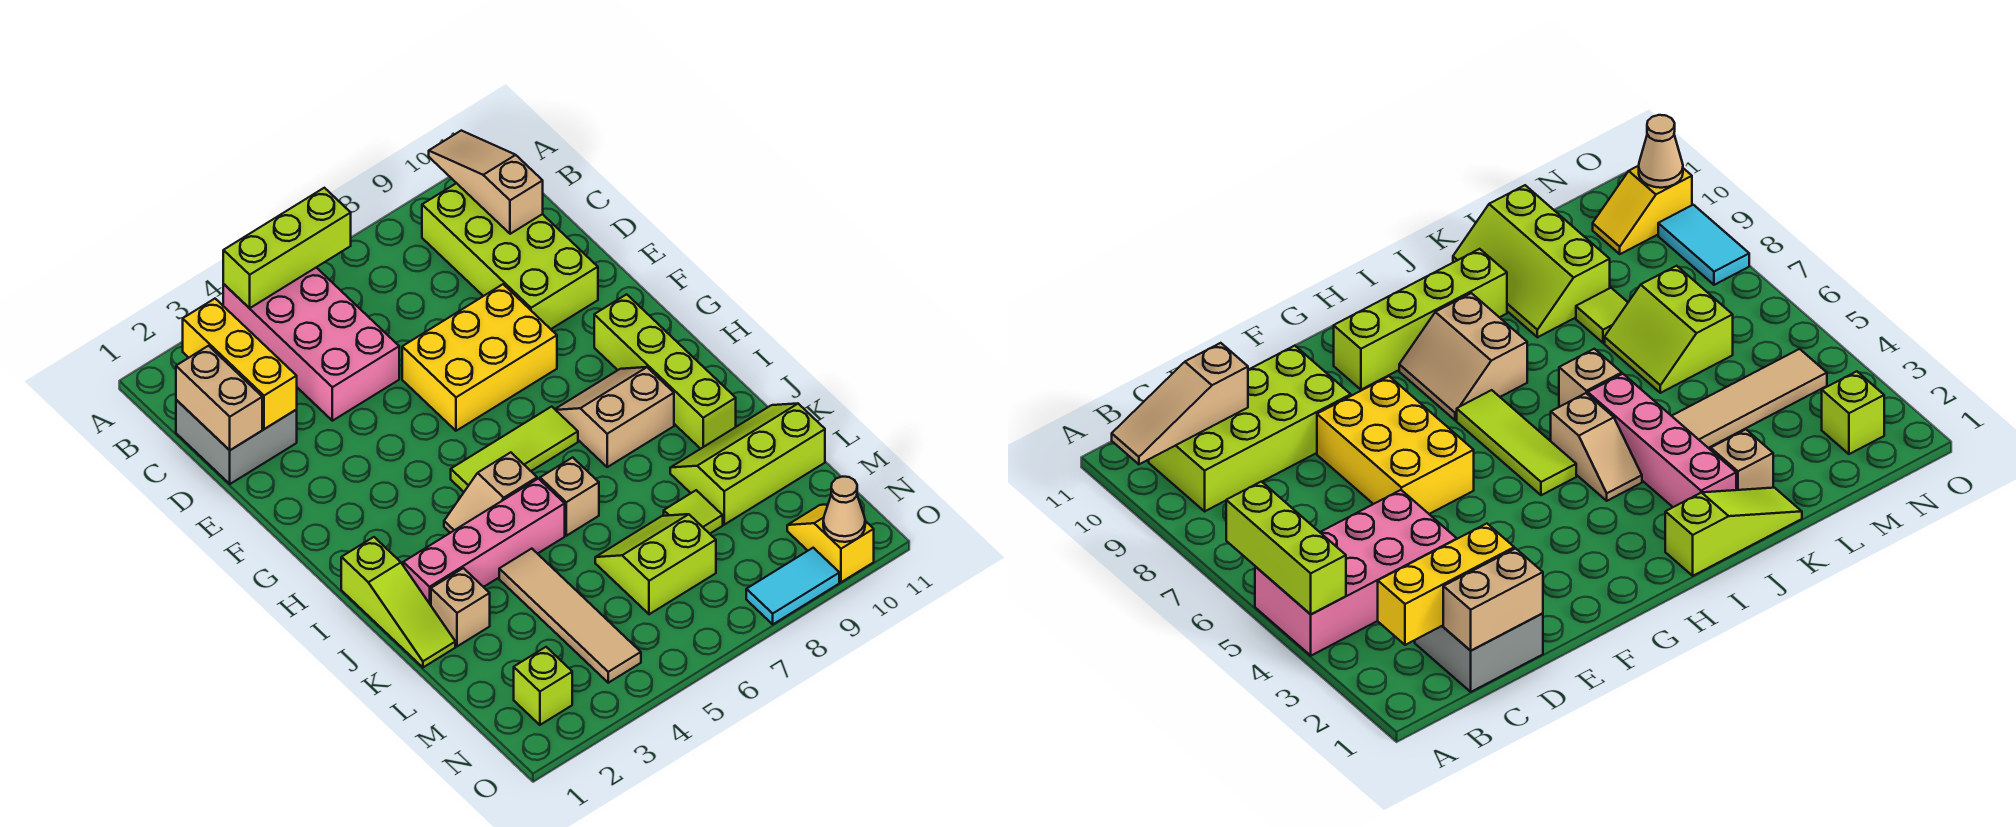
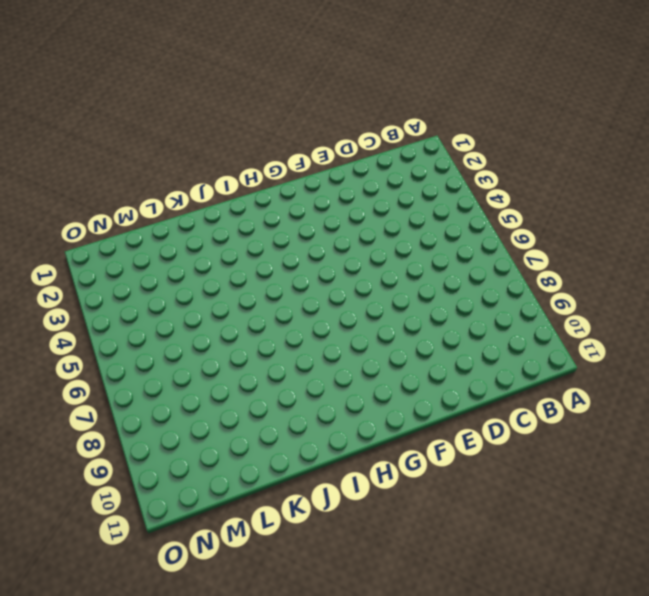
none -> pink brick A4:D5 level 1
none -> lime brick B9:E10 level 1
none -> grey brick C1:D2 level 1

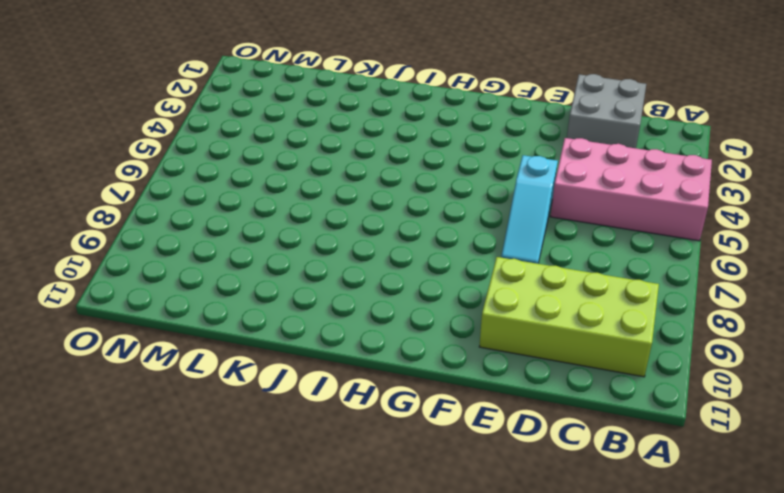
cyan slope E5:E7 level 1 top 5 -> yellow brick E6:F8 level 1
none -> lime brick G10:J10 level 1
none -> lime tile H5:H7 level 1
none -> tan slope H8:I9 level 1 top I

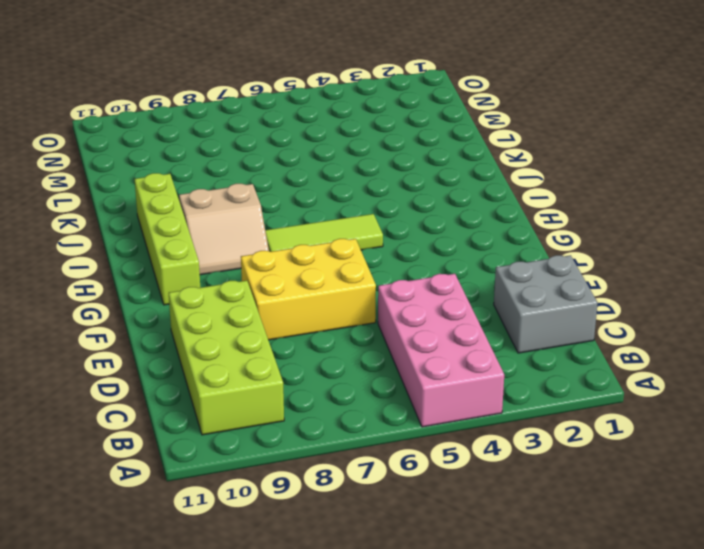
none -> lime slope I1:K1 level 1 top I
none -> tan slope I4:I5 level 1 top 5
none -> pink brick J2:J5 level 1

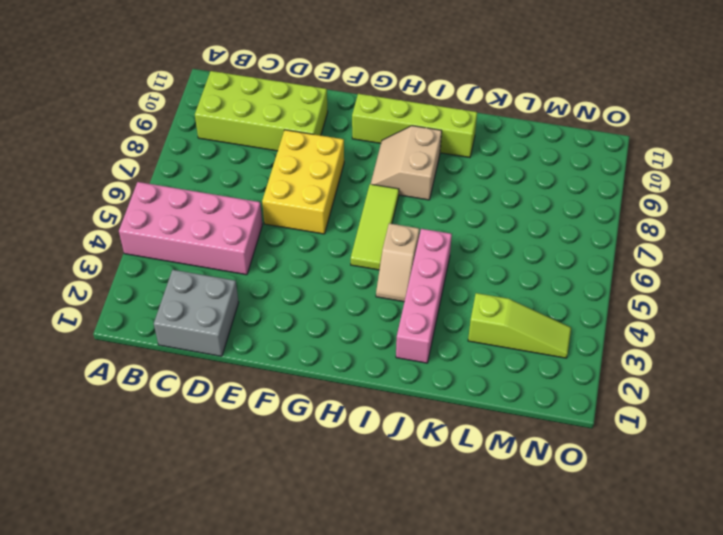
lime slope L3:N3 level 1 top L -> lime slope I1:K1 level 1 top I
none -> tan brick J6 level 1
none -> tan brick K2 level 1
none -> tan tile K4:N4 level 1

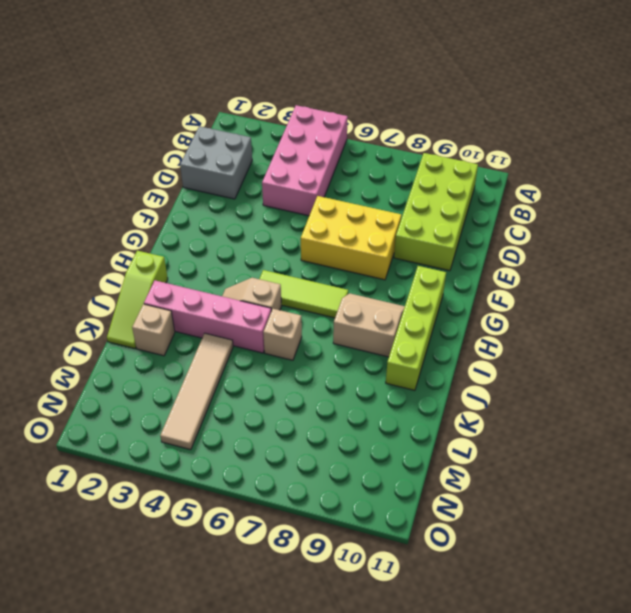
none -> lime slope K9:L11 level 1 top L
none -> lime slope L6:M7 level 1 top M
none -> lime tile L8 level 1

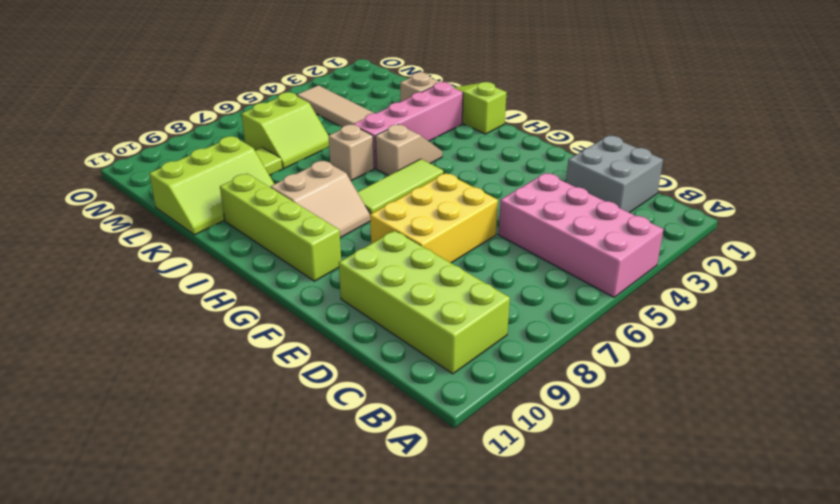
none -> lime brick N2 level 1
none -> yellow slope N10:O10 level 1 top O
none -> cyan tile O8:O9 level 1

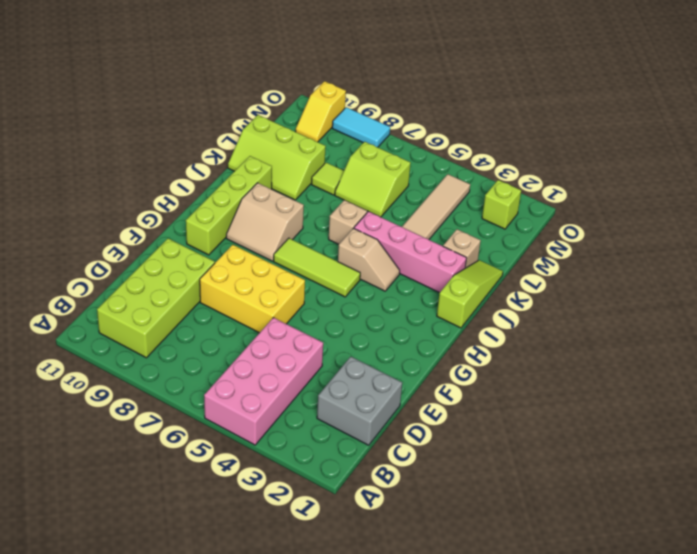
none -> lime brick A4:A6 level 2
none -> tan slope A10:C10 level 2 top C
none -> yellow brick B2:D2 level 2

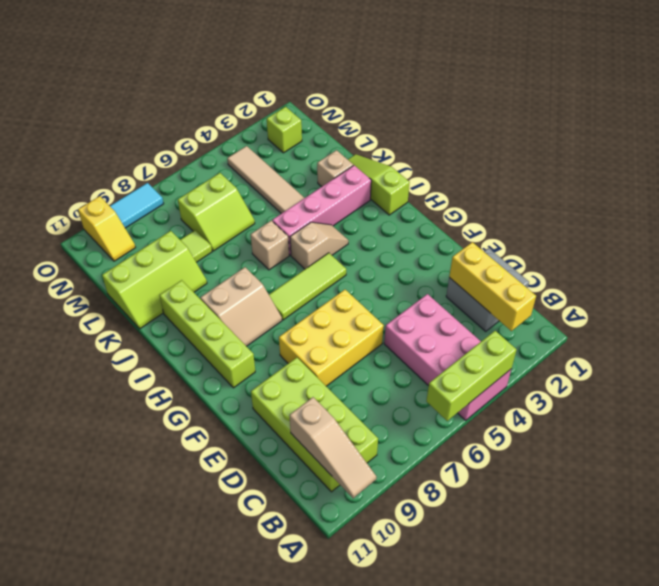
none -> tan brick C1:D1 level 2
none -> tan cone O10 level 2

